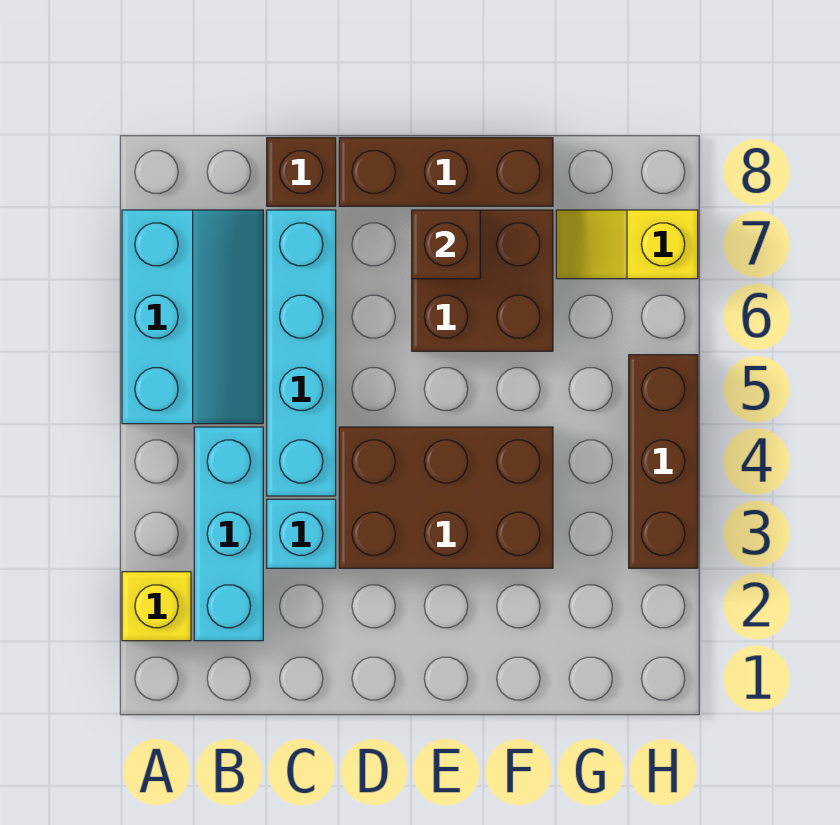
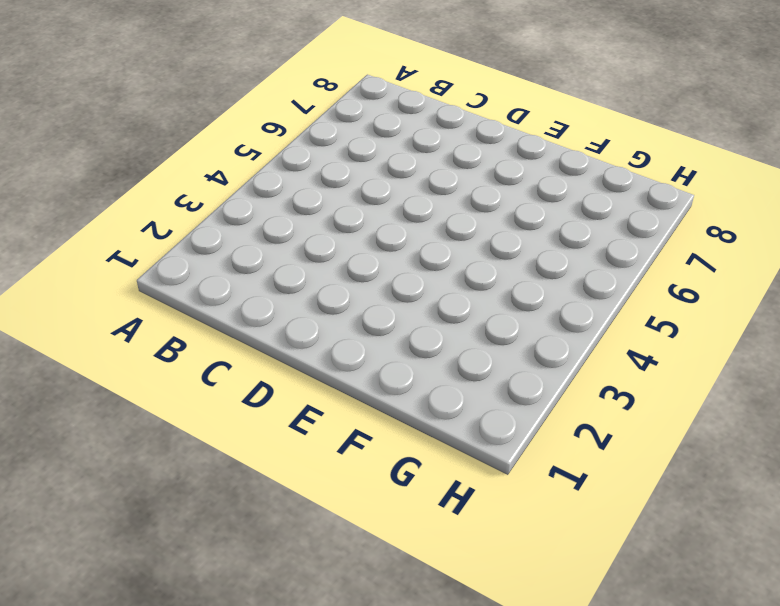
none -> yellow brick A2 level 1
none -> cyan slope A5:B7 level 1 top A
none -> cyan brick B2:B4 level 1

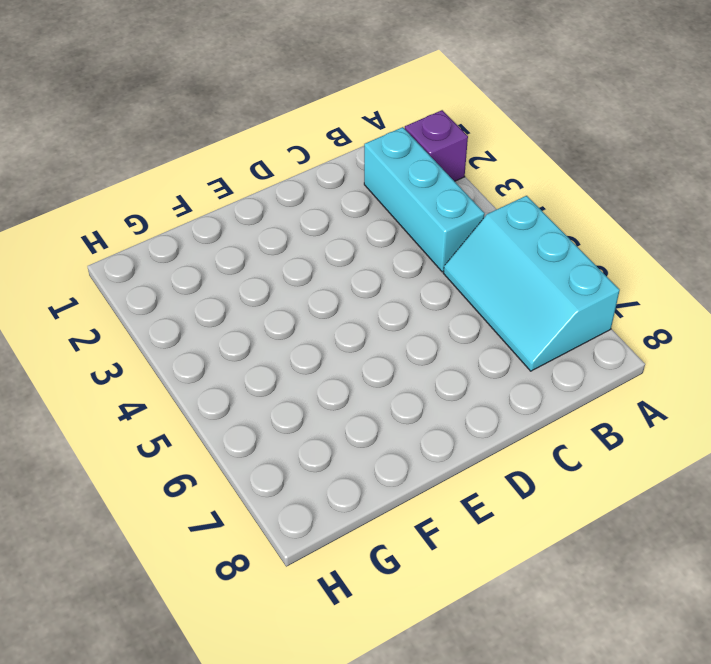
purple brick A2 level 1 -> yellow brick A2 level 1
none -> cyan brick C3 level 1
none -> cyan brick C4:C7 level 1
none -> brown brick C8 level 1

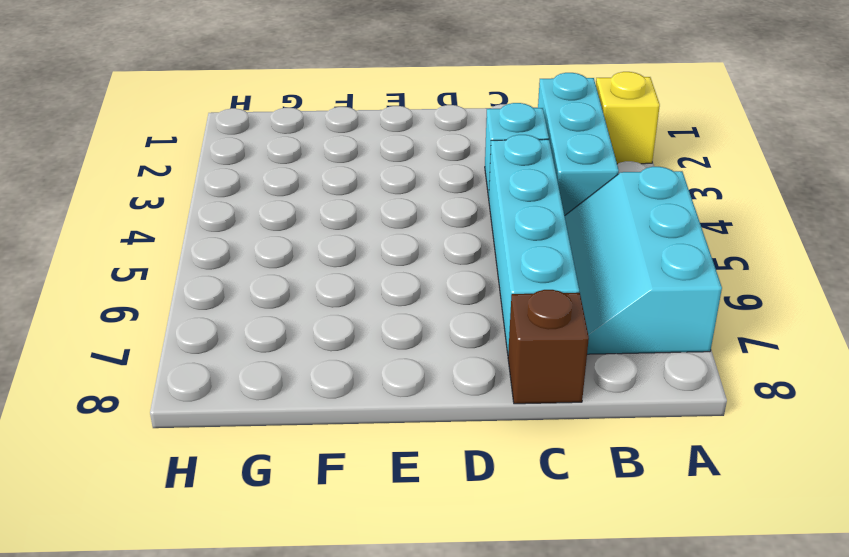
none -> brown brick D3:F4 level 1
none -> brown brick D8:F8 level 1
none -> brown brick E6:F7 level 1

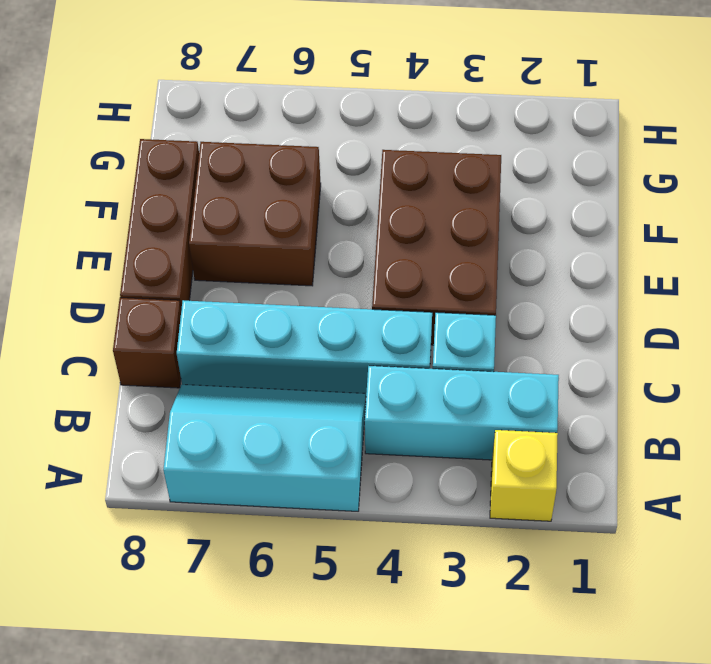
none -> yellow slope G7:H7 level 1 top H
none -> brown brick H3:H5 level 1
none -> brown brick E7 level 2

